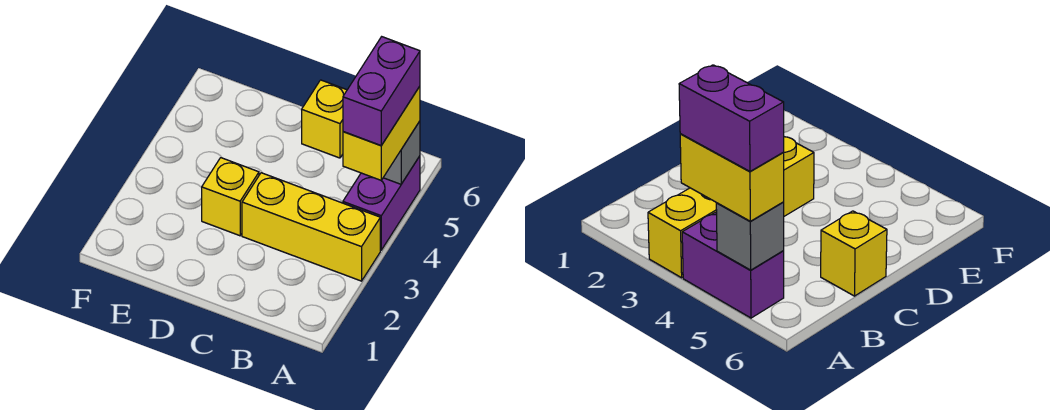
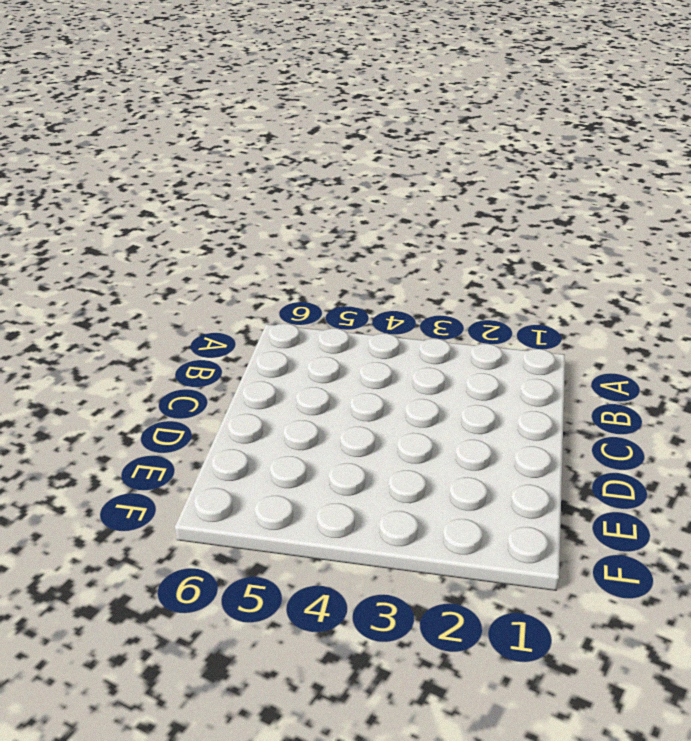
none -> yellow brick A3:C3 level 1
none -> purple brick A4:A5 level 1

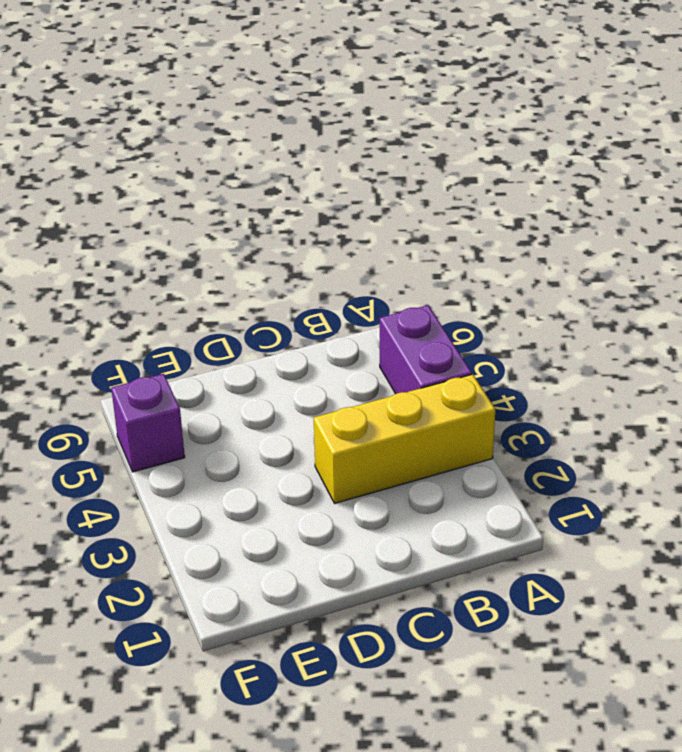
purple brick F5 level 1 -> none
none -> yellow brick C6 level 1
none -> yellow brick D3 level 1

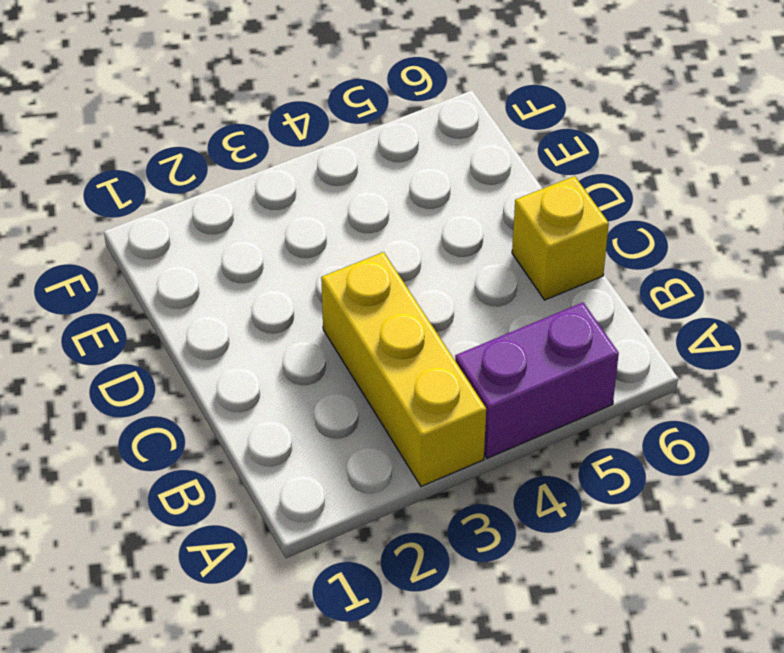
none -> yellow brick D3 level 1
none -> grey brick A5 level 2

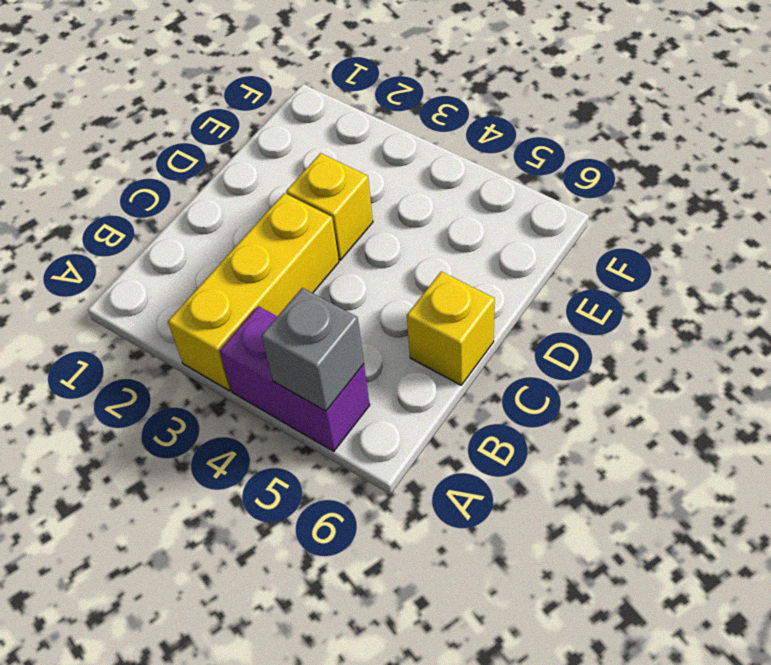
none -> yellow brick A4:A5 level 3
none -> purple brick A4:A5 level 4

